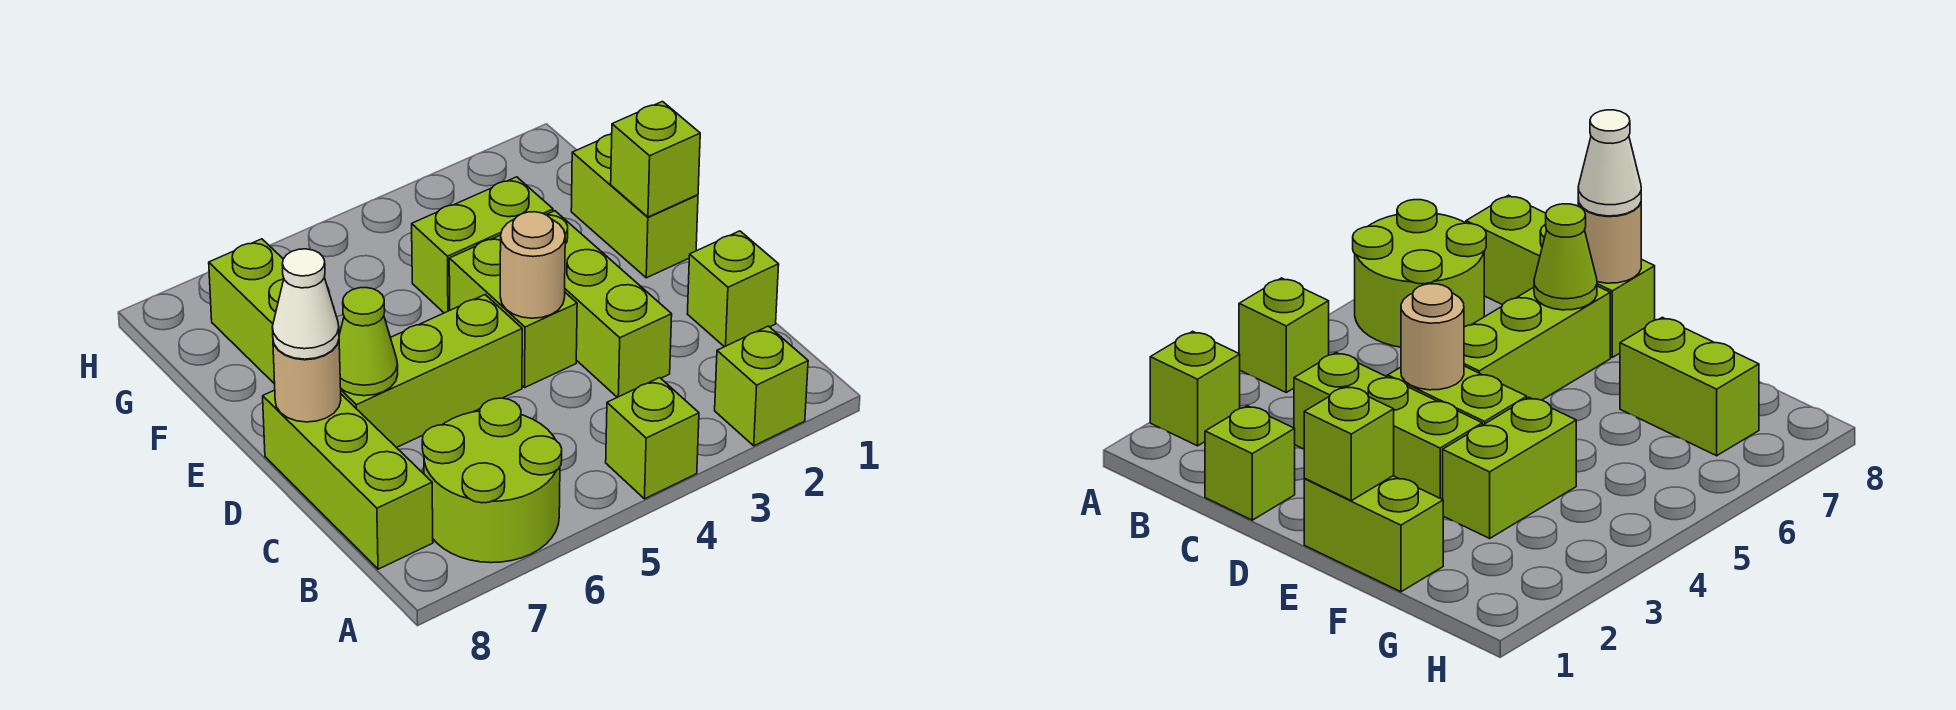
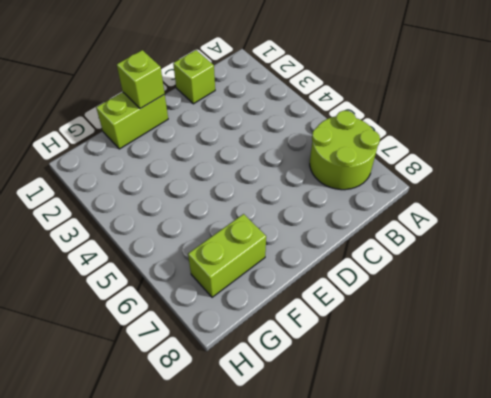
none -> lime brick A2 level 1
none -> lime brick A4 level 1
none -> lime brick B8:D8 level 1

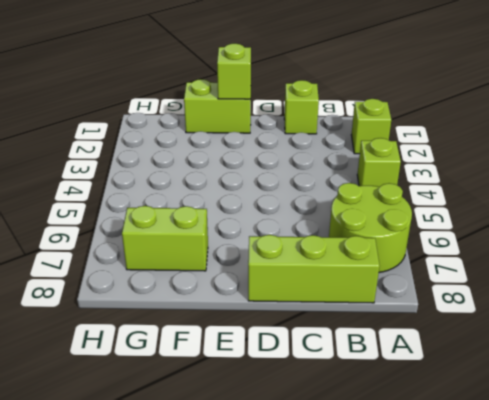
none -> lime brick C3:E3 level 1
none -> lime brick D4:E4 level 1
none -> lime brick D5:D7 level 1

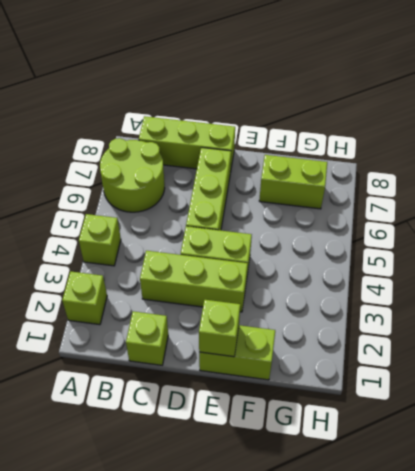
none -> lime brick F3:F4 level 1
none -> tan round brick D4 level 2
none -> lime cone D7 level 2

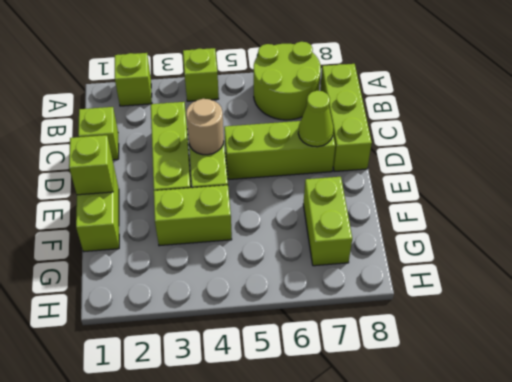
none -> tan round brick D8 level 2
none -> white cone D8 level 3

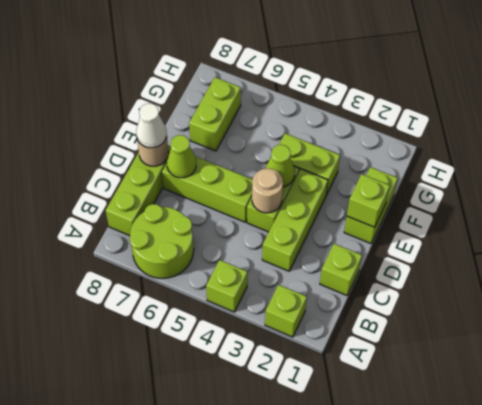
lime cone E4 level 2 -> none

